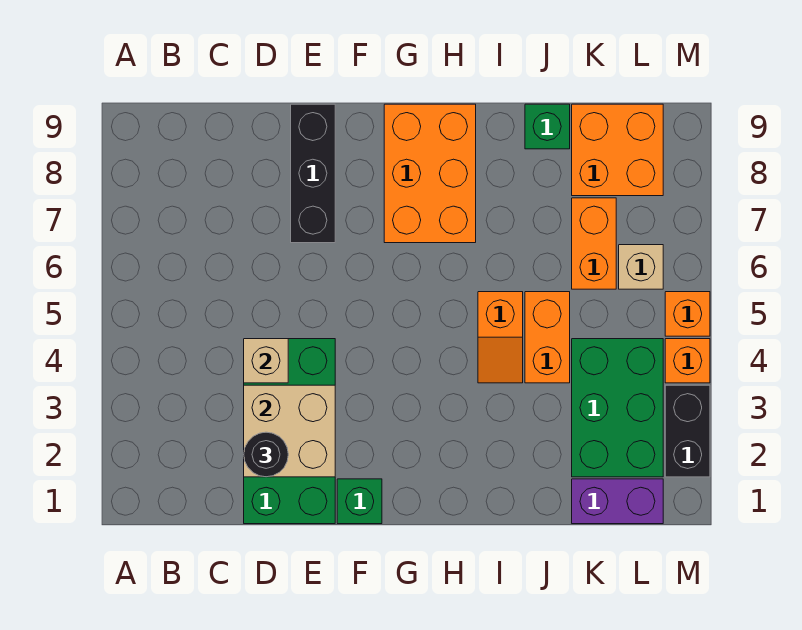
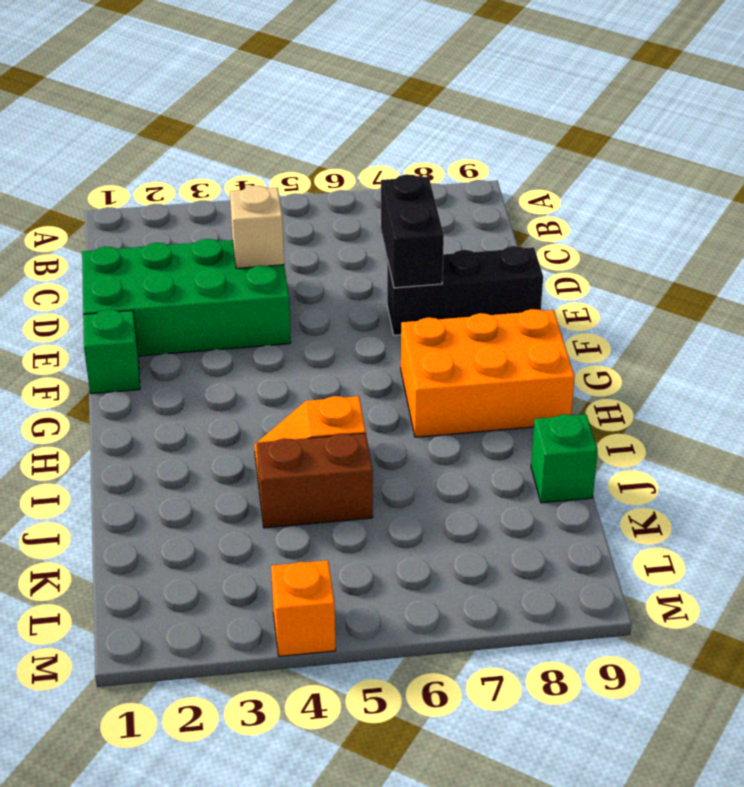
black brick D7:E7 level 2 -> black brick M2:M3 level 1
brown brick J4:J5 level 1 -> orange brick J4:J5 level 1
none -> purple brick K1:L1 level 1
none -> green brick K2:L4 level 1
none -> orange brick K6:K7 level 1

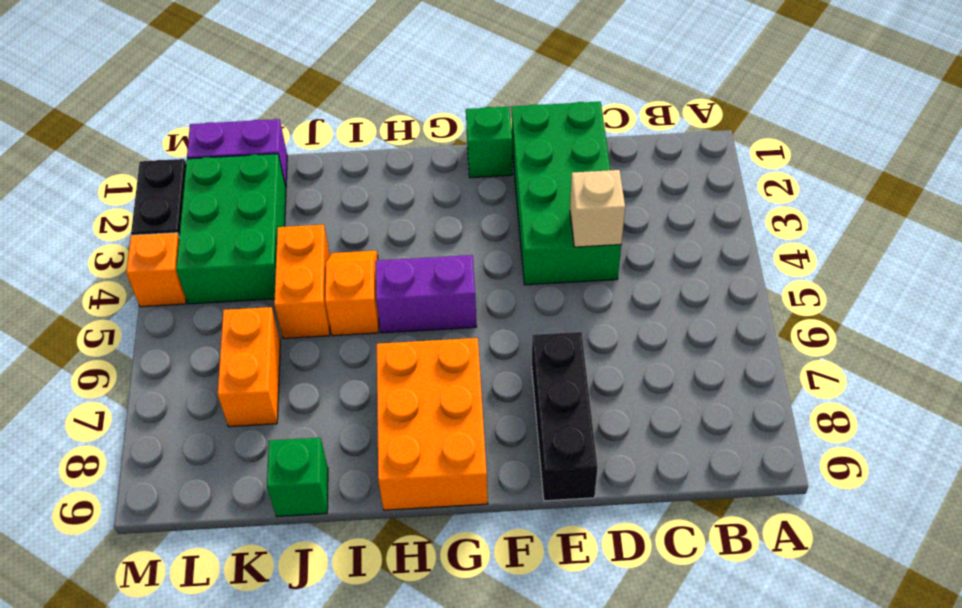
purple brick G5:H5 level 1 -> none
none -> orange brick K8:L9 level 1
none -> tan brick L6 level 1
none -> orange brick M5 level 1

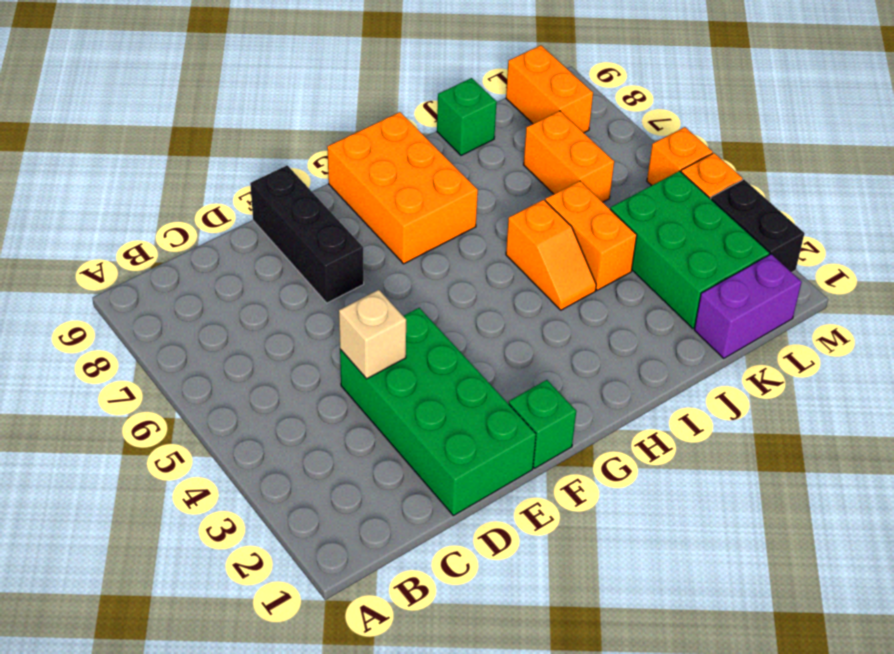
orange brick L8:L9 level 1 -> orange brick K8:L9 level 1
none -> tan brick L6 level 1
none -> tan brick D2:E3 level 2
none -> black round brick D2 level 3

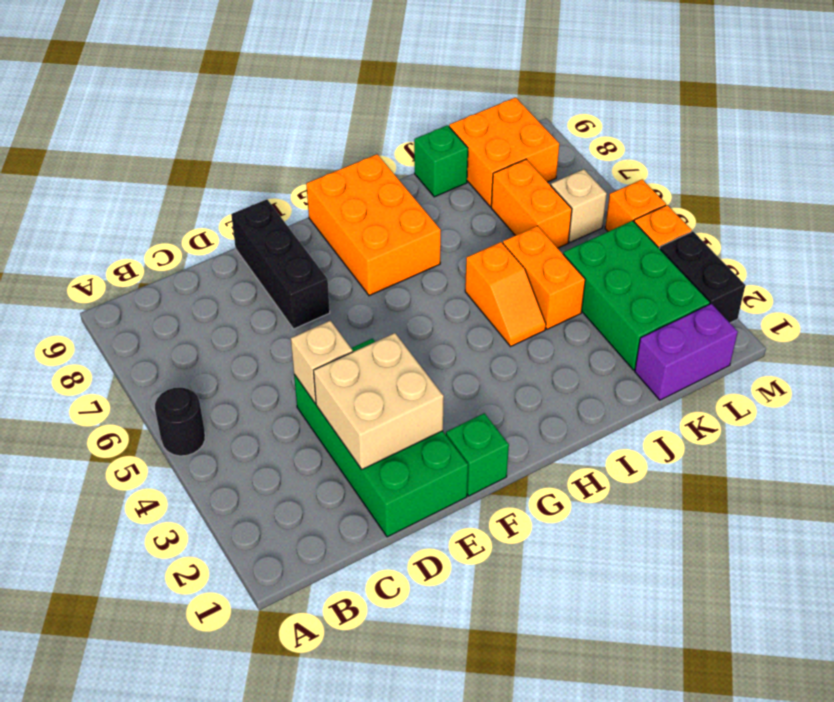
black round brick A5 level 1 -> black round brick D2 level 3

